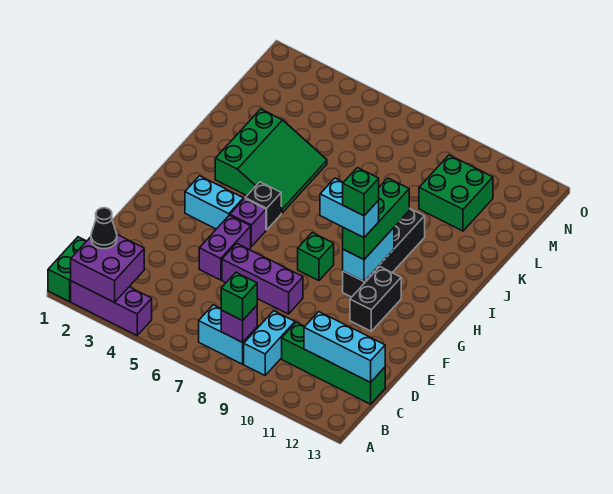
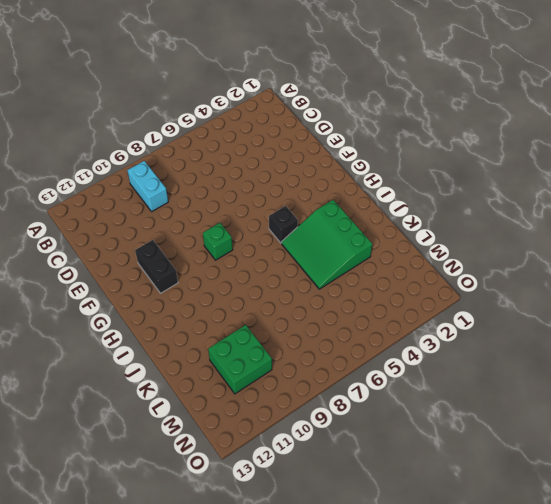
none -> green brick A1:B1 level 1
none -> purple brick A2:A4 level 1
none -> cyan brick B7:B8 level 1

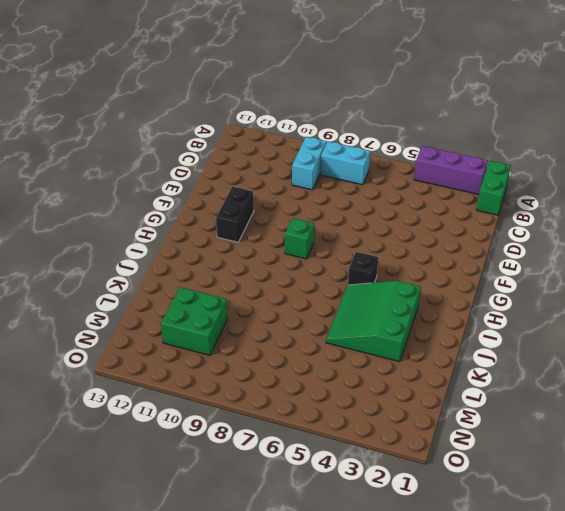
none -> green brick C10:C13 level 1
none -> purple brick E5:F5 level 1
none -> purple brick E6:E8 level 1

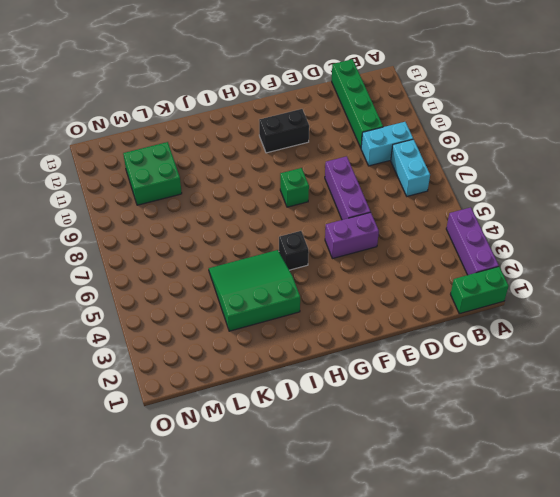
none -> cyan brick G3:G4 level 1
none -> purple brick G5 level 1
none -> black brick G10:J10 level 1

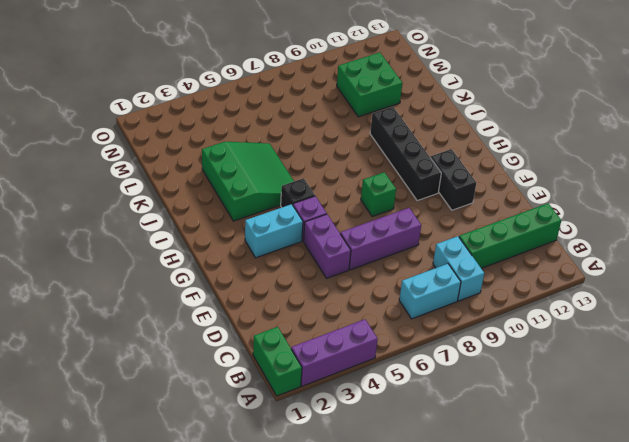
none -> purple brick A2:B3 level 2
none -> purple brick B8 level 2
none -> cyan brick C11:C13 level 2

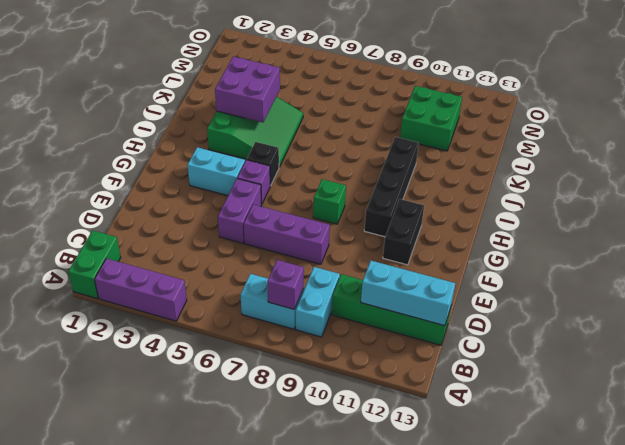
purple brick J3:K4 level 2 -> purple brick A2:B3 level 2
none -> cyan brick G10:H10 level 2
none -> black cone B2 level 3
none -> green brick B8 level 3

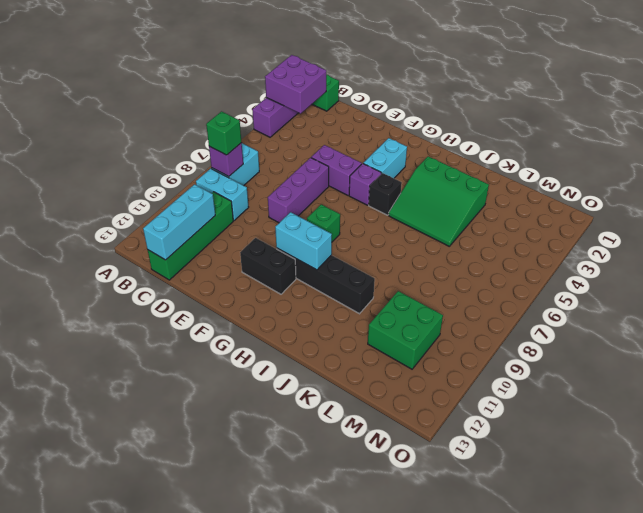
none -> black cone B2 level 3
none -> green brick G10:I10 level 3
none -> cyan brick G9:G10 level 4

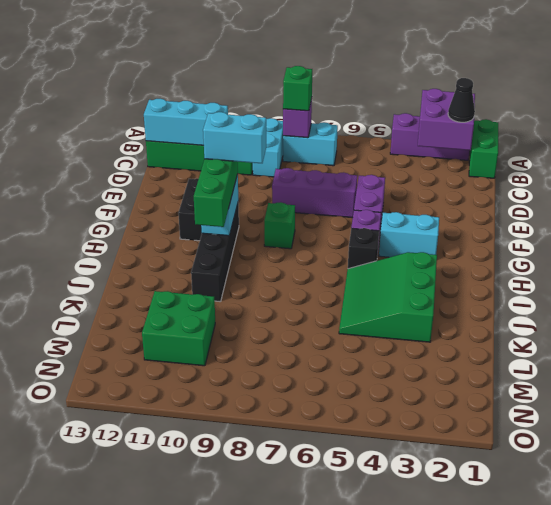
none -> green brick G10 level 5

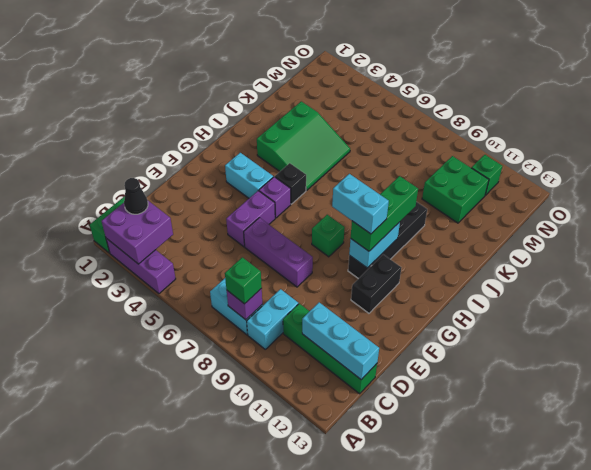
green brick N11 level 1 -> green brick G10 level 5

